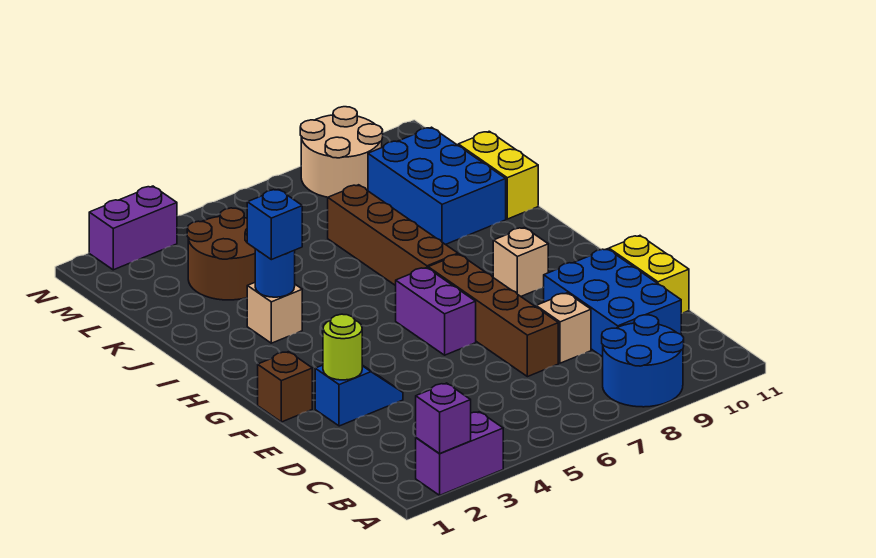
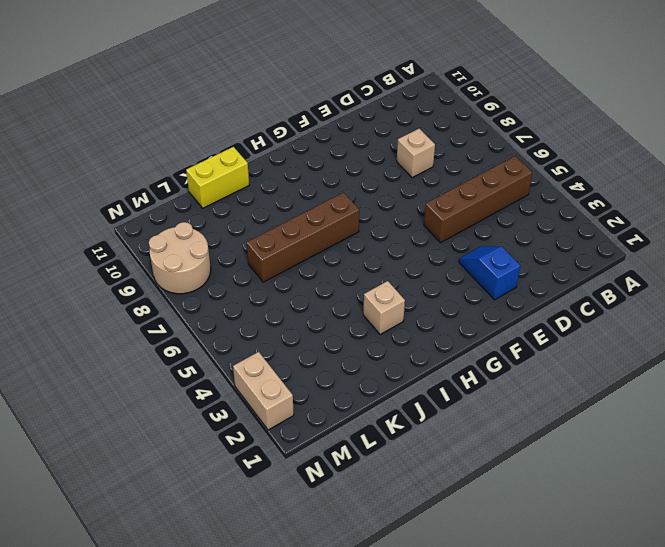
brown brick B5:E5 level 1 -> brown brick D7:G7 level 1
tan brick N2:N3 level 1 -> purple brick N2:N3 level 1
none -> purple brick A2:A3 level 1
none -> blue round brick A8:B9 level 1
none -> blue brick C9:E10 level 1

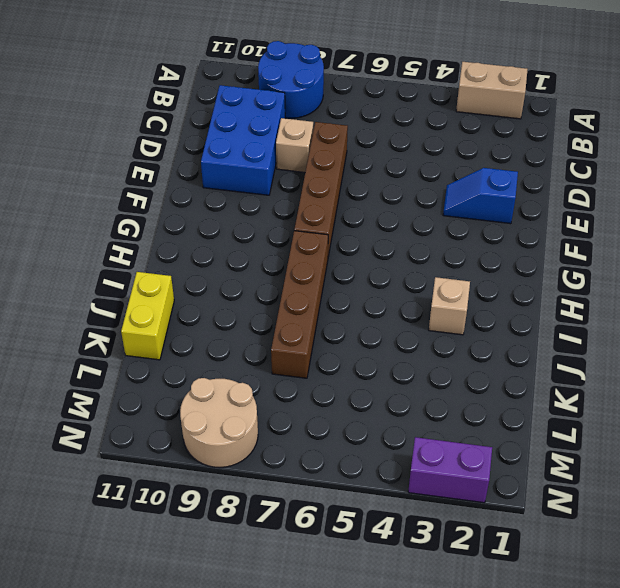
tan brick A2:A3 level 1 -> purple brick A2:A3 level 1
none -> yellow brick D11:E11 level 1
none -> brown brick F1 level 1
none -> purple brick F6:G6 level 1

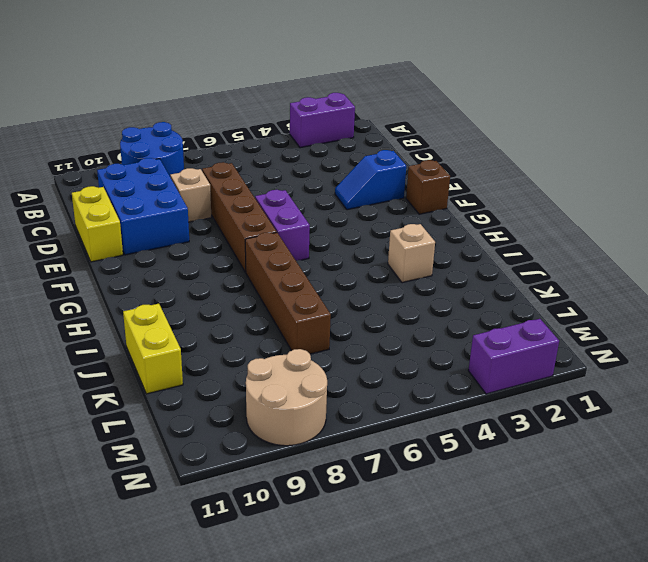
none -> tan brick G9 level 1
none -> blue brick J9:L10 level 1
none -> brown round brick K3:L4 level 1

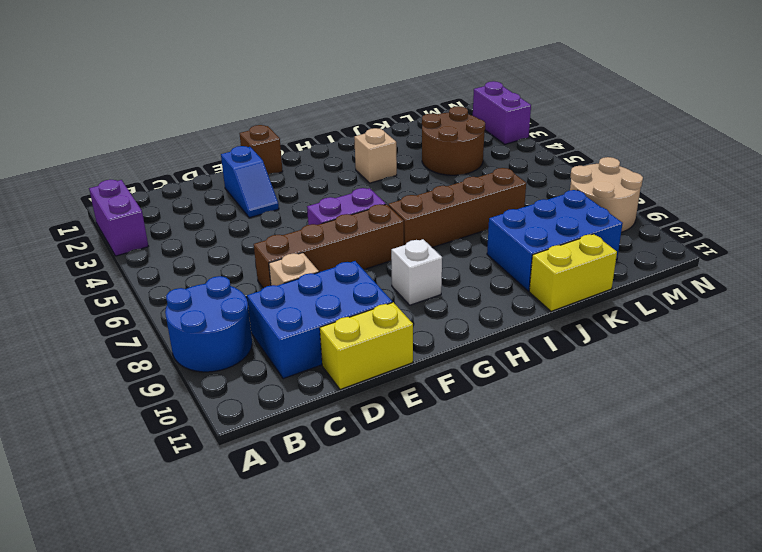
white brick G9 level 1 -> tan brick G9 level 1
none -> purple brick A2 level 2
none -> lime round brick E2 level 2
none -> blue round brick I3 level 2

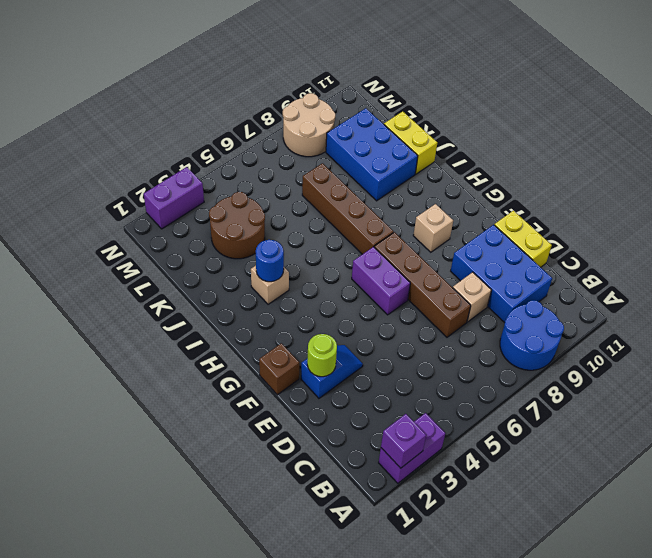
none -> blue brick I3 level 3

